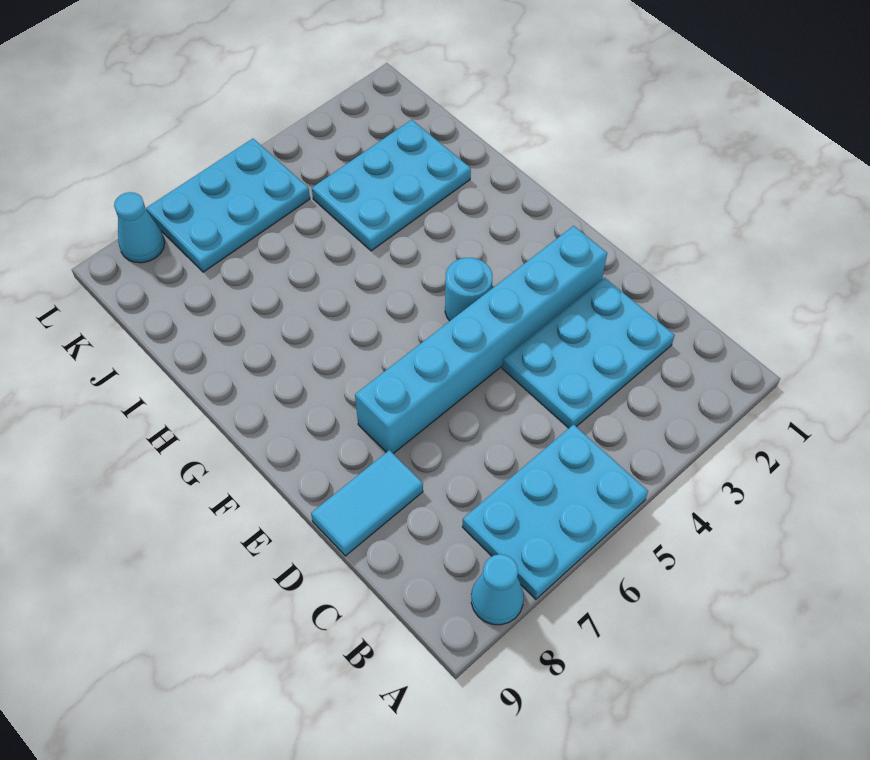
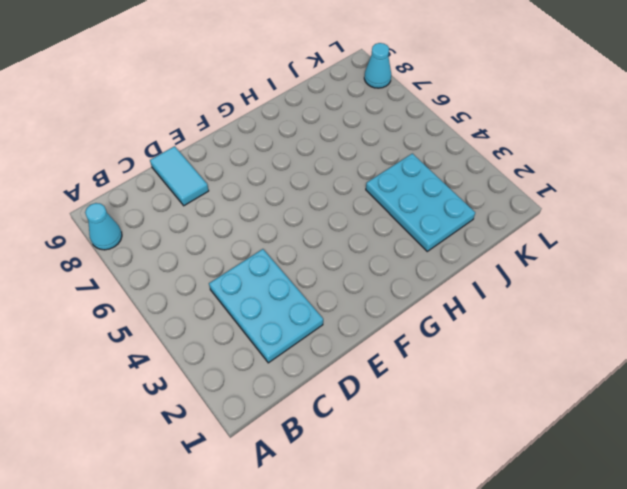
none -> cyan plate A5:B7 level 1
none -> cyan brick E2:E7 level 1

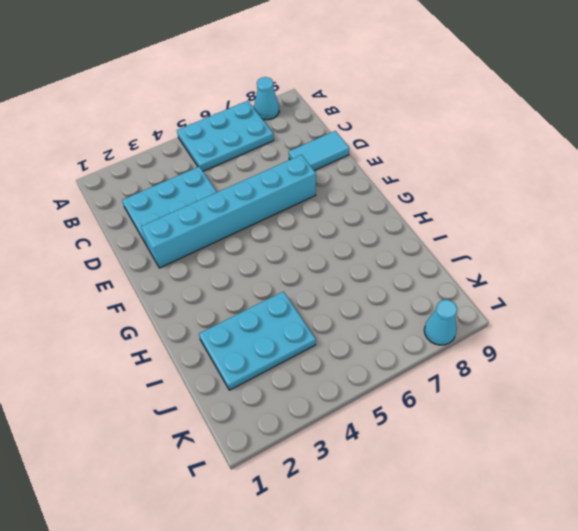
none -> cyan round brick F4 level 1
none -> cyan plate K5:L7 level 1

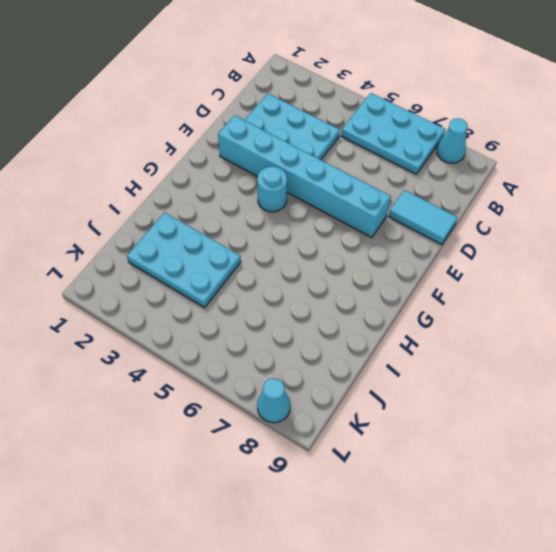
none -> cyan plate K5:L7 level 1

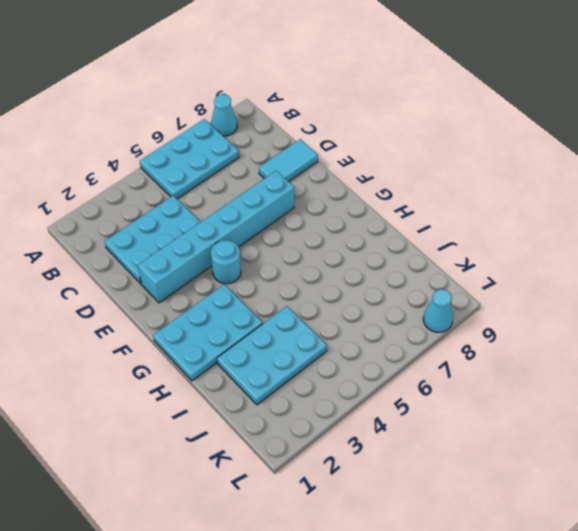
cyan plate G1:H3 level 1 -> cyan plate K5:L7 level 1

